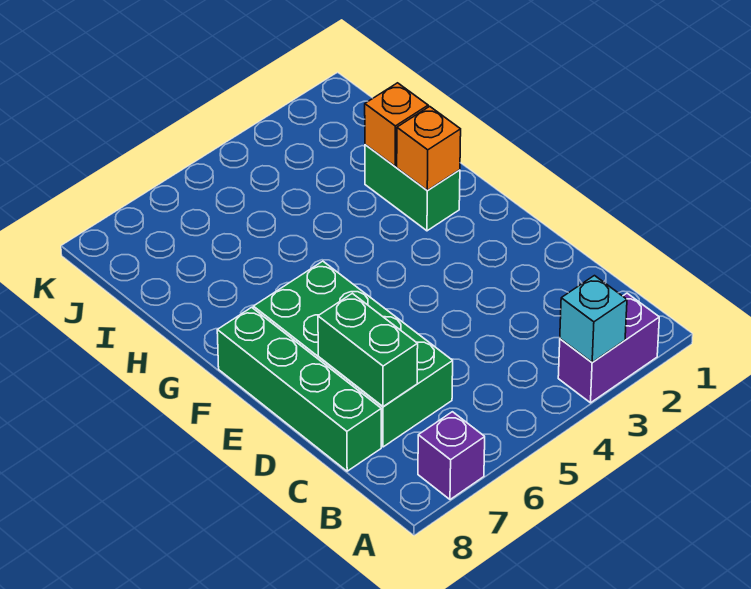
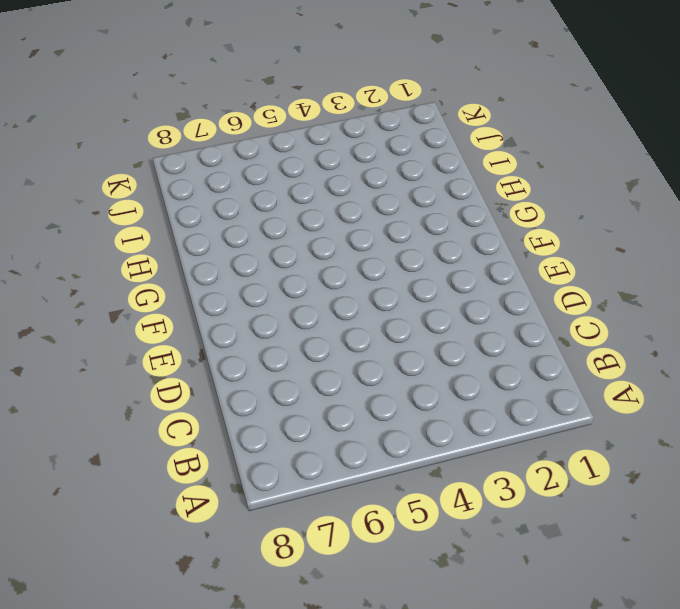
none -> purple brick A2:A3 level 1
none -> purple brick A7 level 1

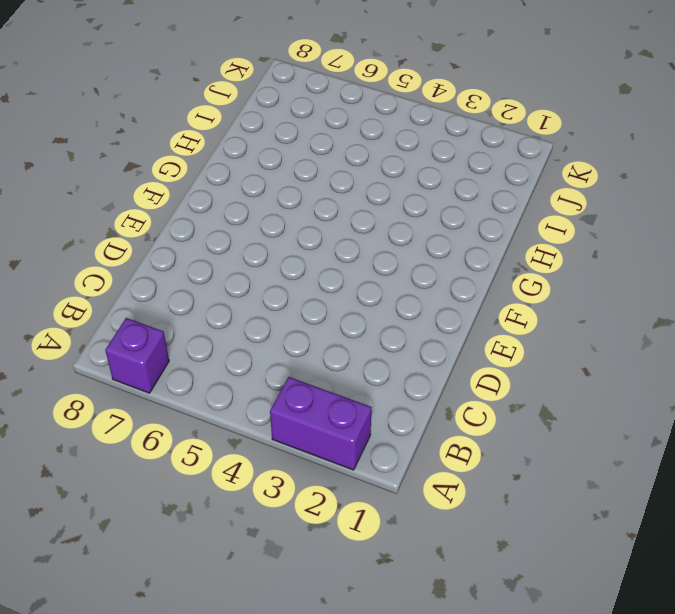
none -> green brick C6:F7 level 1
none -> green brick C8:F8 level 1

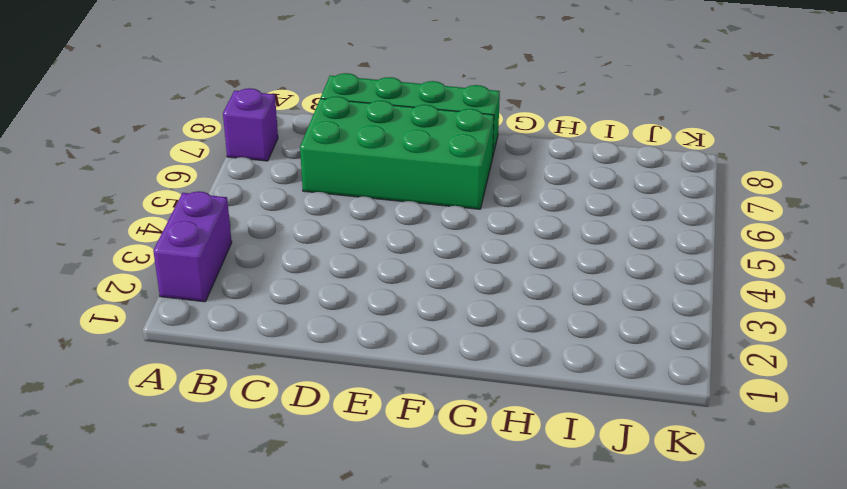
none -> green brick G2:H2 level 1
none -> cyan brick A3 level 2

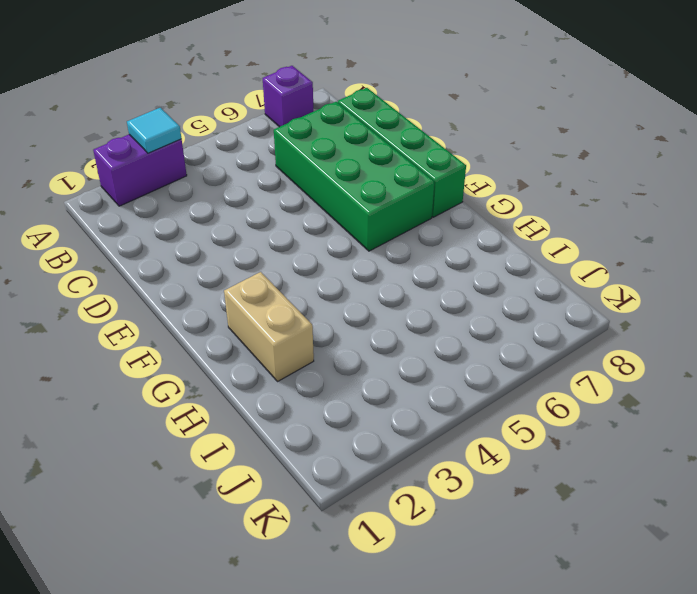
cyan tile A3 level 2 -> cyan brick A3 level 2
tan brick G2:H2 level 1 -> green brick G2:H2 level 1
none -> green brick C7:D7 level 2
none -> orange brick G2 level 2

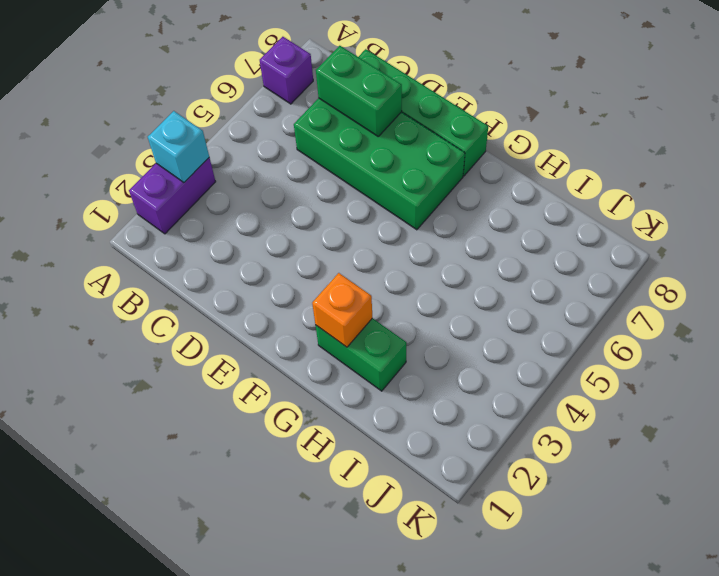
none -> orange brick H2 level 2

